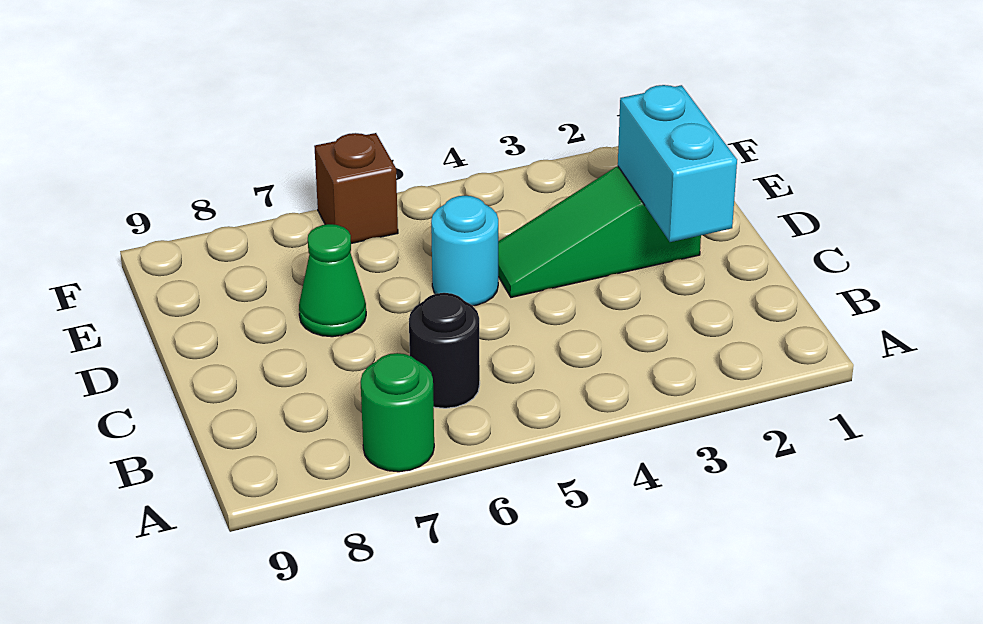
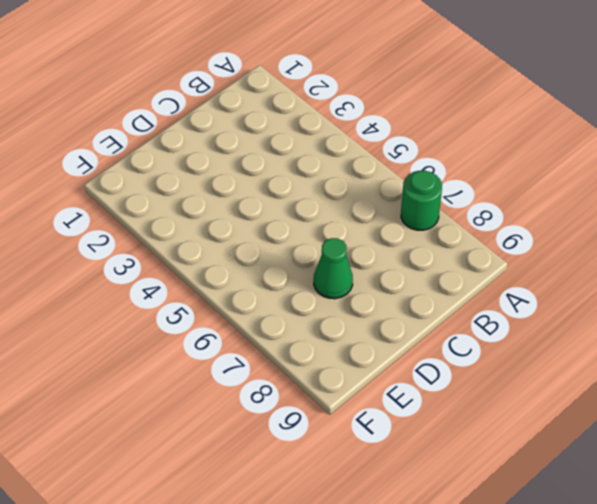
none -> black round brick B6 level 1
none -> green slope D2:D4 level 1 top 2

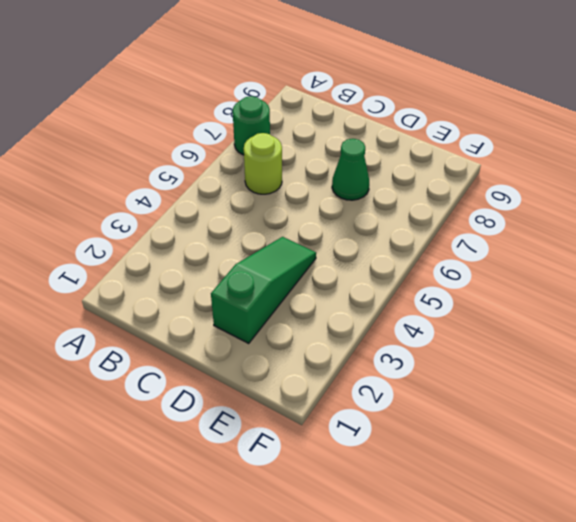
lime round brick B6 level 1 -> black round brick B6 level 1
none -> cyan round brick D5 level 1
none -> brown brick F6 level 1

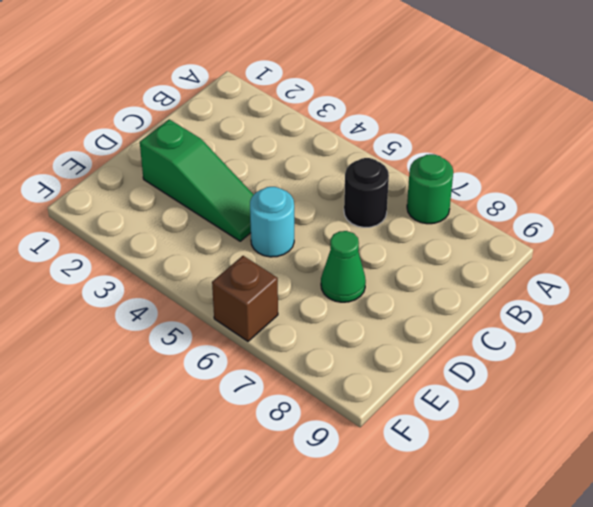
none -> cyan brick C2:D2 level 2

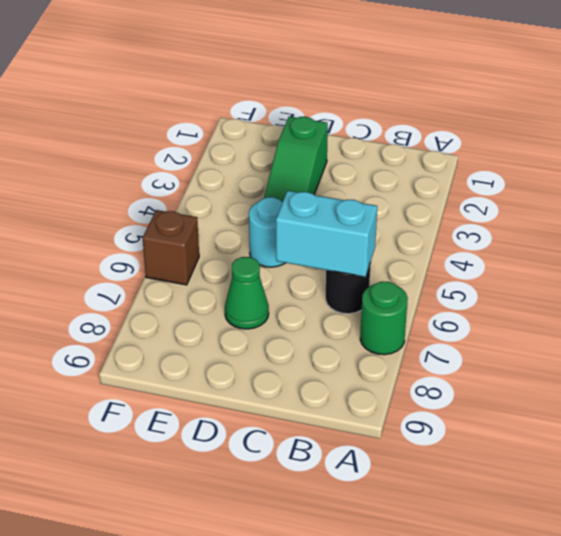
cyan brick B6:C6 level 2 -> cyan brick C2:D2 level 2

